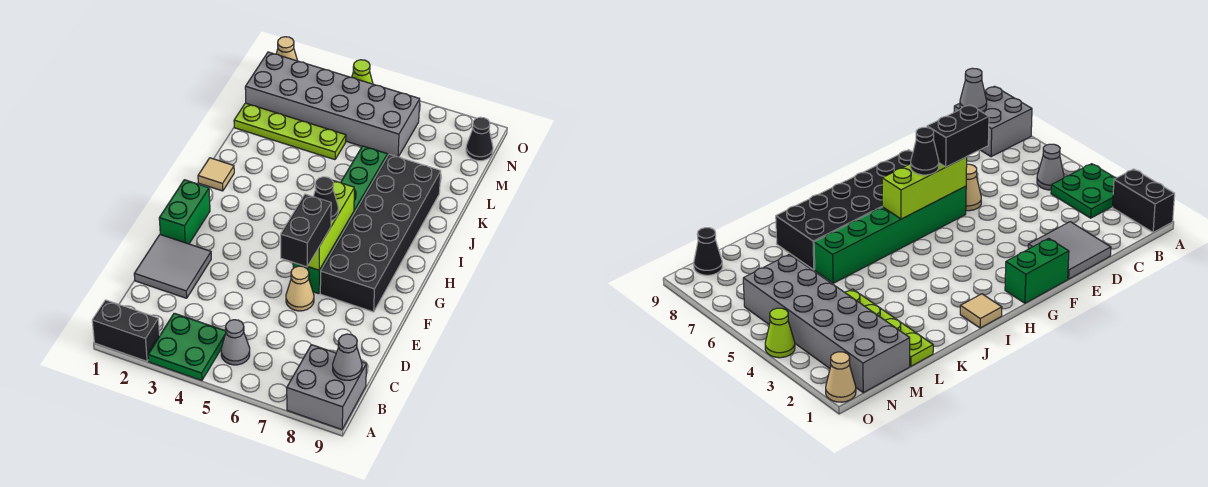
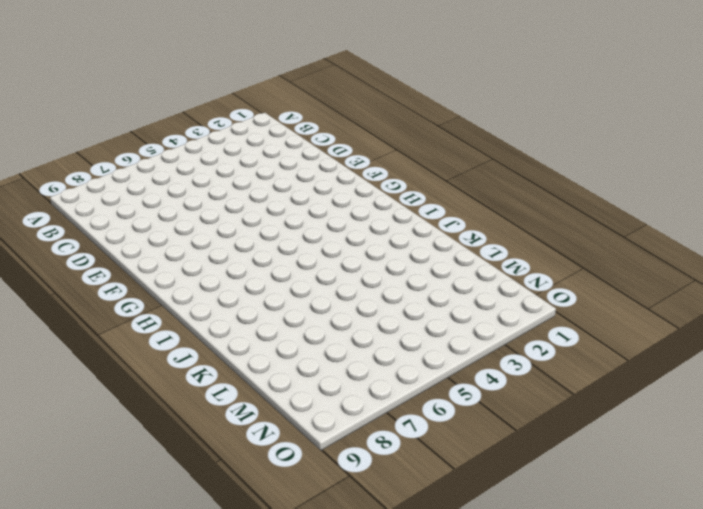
none -> black brick A1:A2 level 1
none -> green plate A3:B4 level 1
none -> grey brick A8:B9 level 1

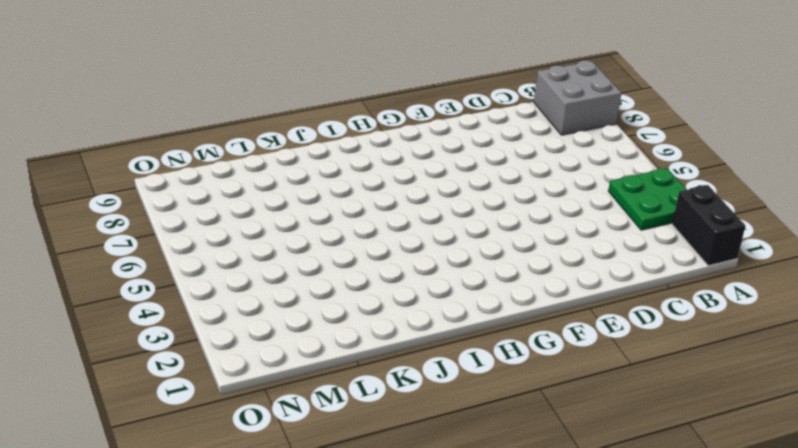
none -> grey cone B5 level 1
none -> grey tile D1:E2 level 1
none -> tan cone E6 level 1

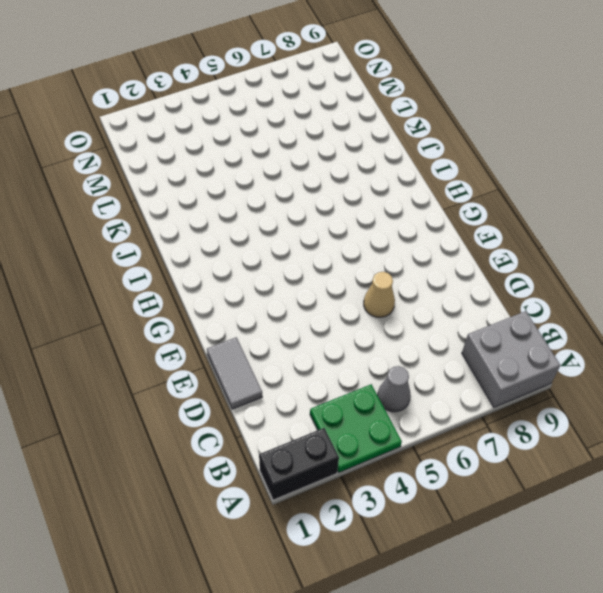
grey tile D1:E1 level 1 -> grey tile D1:E2 level 1
none -> green brick F1:G1 level 1
none -> green brick F6:K6 level 1
none -> black brick F7:K8 level 1

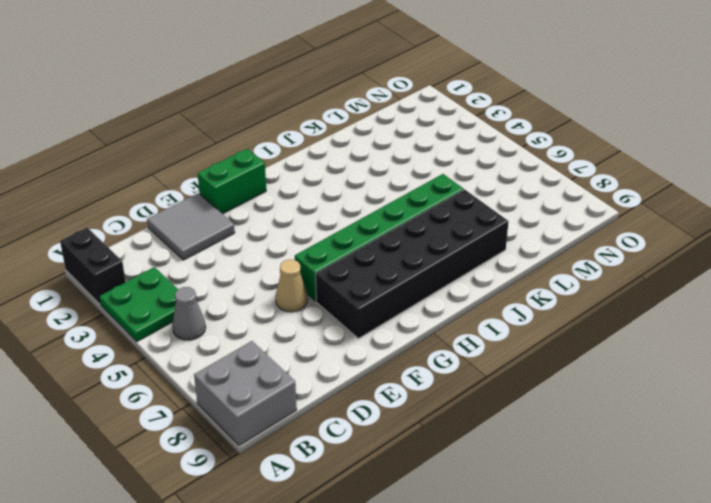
none -> tan tile I1 level 1
none -> lime plate L1:L4 level 1
none -> grey brick M1:N6 level 1

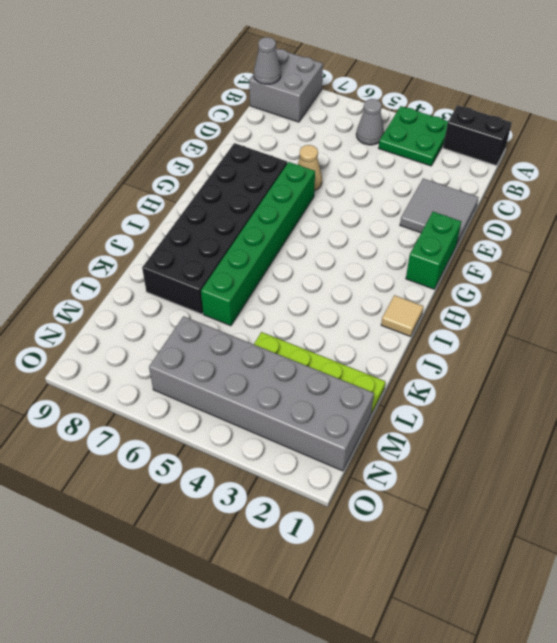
none -> black cone N9 level 1
none -> tan cone O1 level 1
none -> lime cone O4 level 1

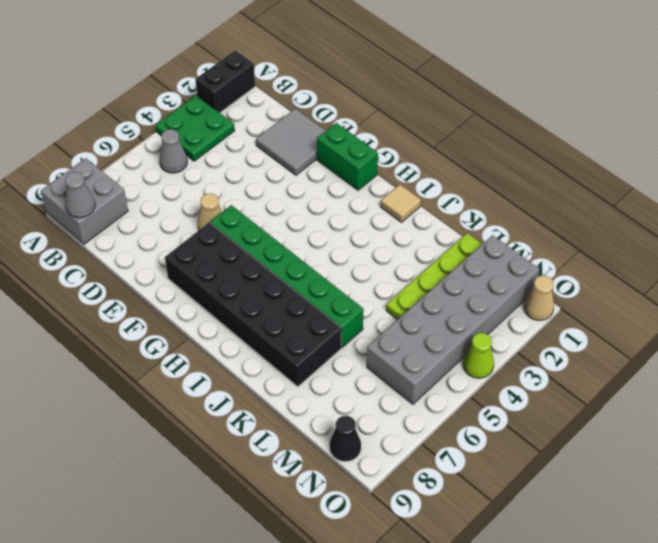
none -> lime brick F6:H6 level 2
none -> black brick E6:F6 level 3
none -> black cone G6 level 3

